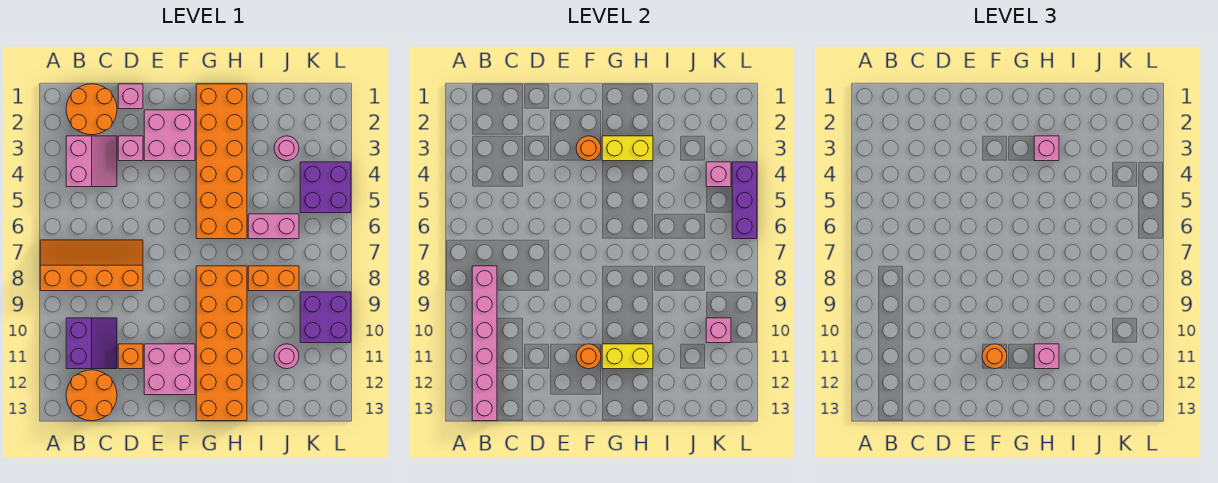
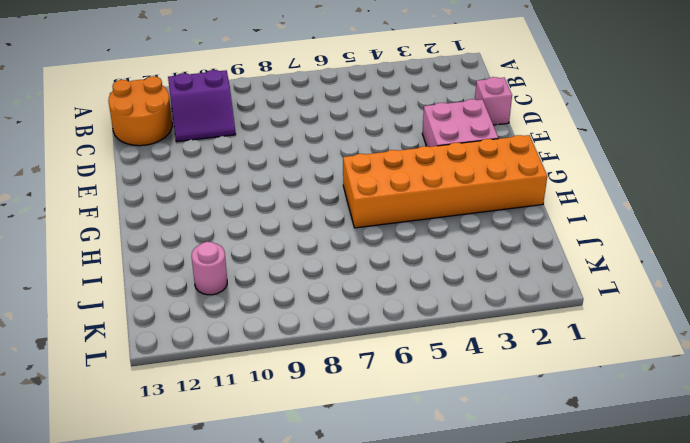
none -> orange slope A7:D8 level 1 top 8
none -> orange round brick B1:C2 level 1
none -> pink slope B3:C4 level 1 top B

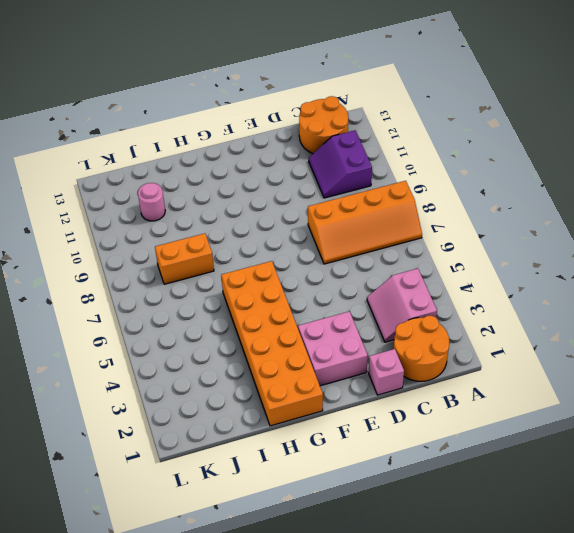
none -> pink brick D3 level 1
none -> orange brick D11 level 1
none -> pink brick E11:F12 level 1

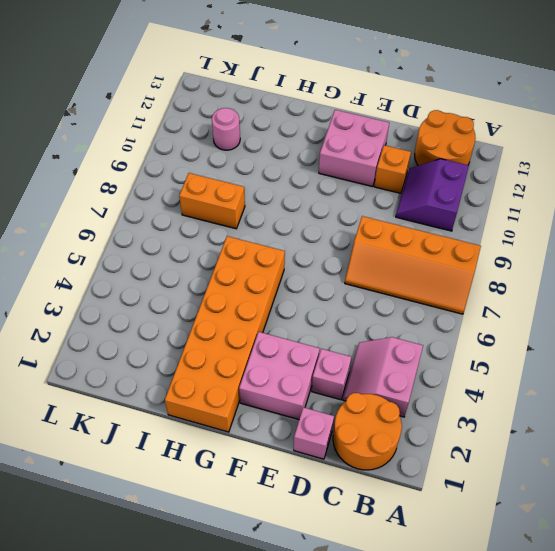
none -> orange brick G8:H13 level 1
none -> pink brick I6:J6 level 1
none -> pink round brick J3 level 1

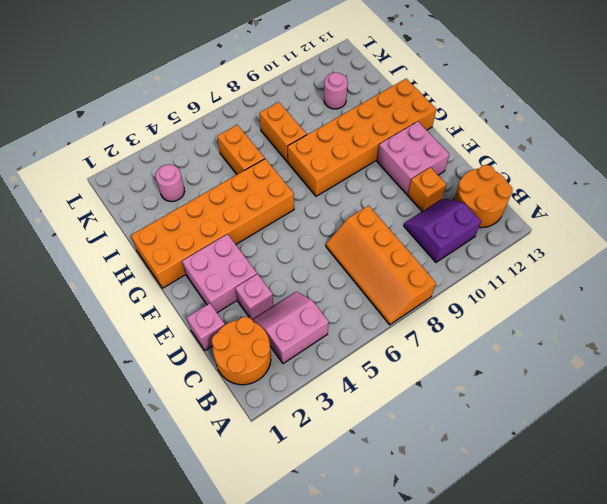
orange brick I6:J6 level 1 -> pink brick I6:J6 level 1
none -> purple brick K4:L5 level 1
none -> purple brick K9:L10 level 1
none -> pink brick B8:B13 level 2

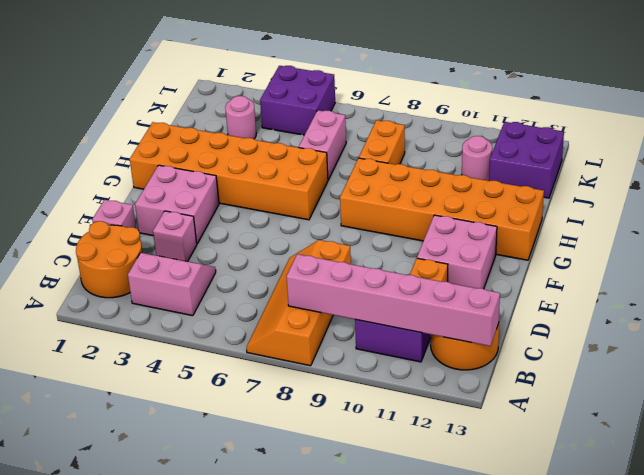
purple brick J12:K13 level 1 -> purple brick K9:L10 level 1
none -> orange round brick F3 level 2
none -> orange round brick F11 level 2
none -> yellow brick G3:H3 level 2

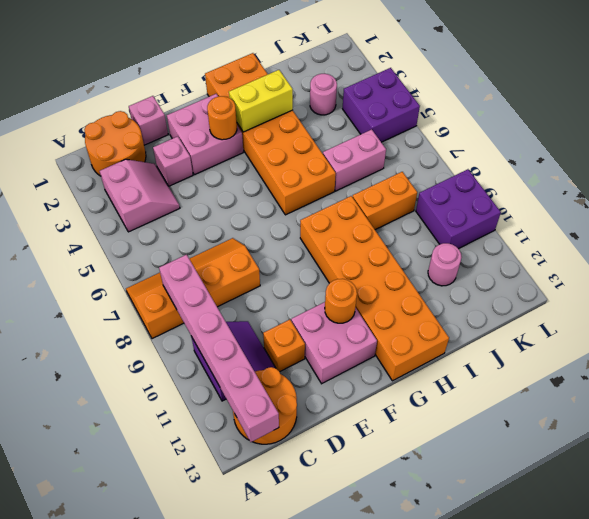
none -> yellow brick G11:H11 level 2
none -> pink brick K4 level 2
none -> pink brick K10 level 2

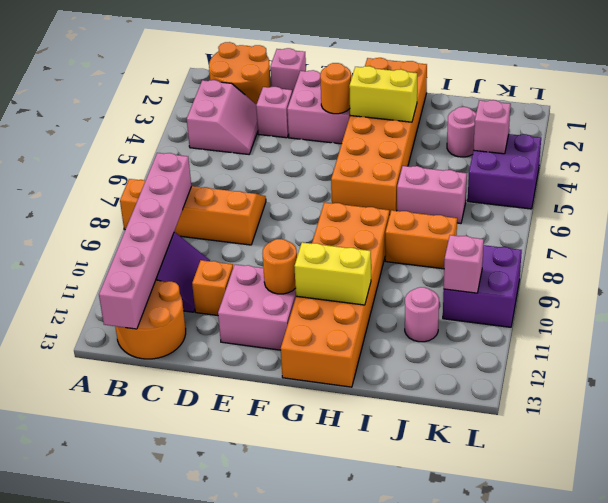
none -> purple brick L4:L6 level 2
none -> orange round brick F11 level 3
none -> pink brick H3 level 3

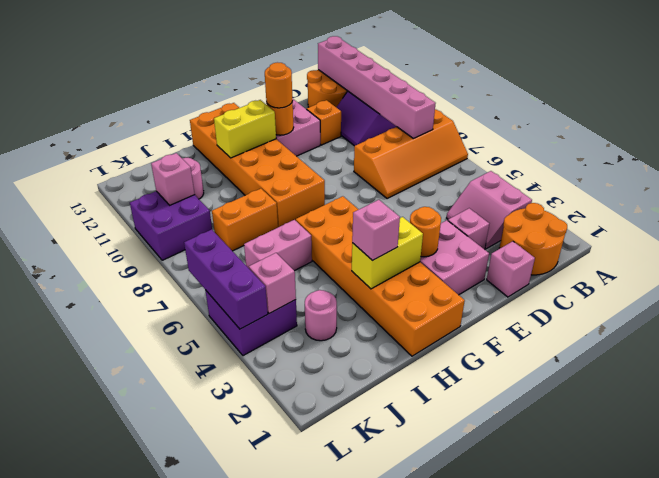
none -> pink brick H11 level 3

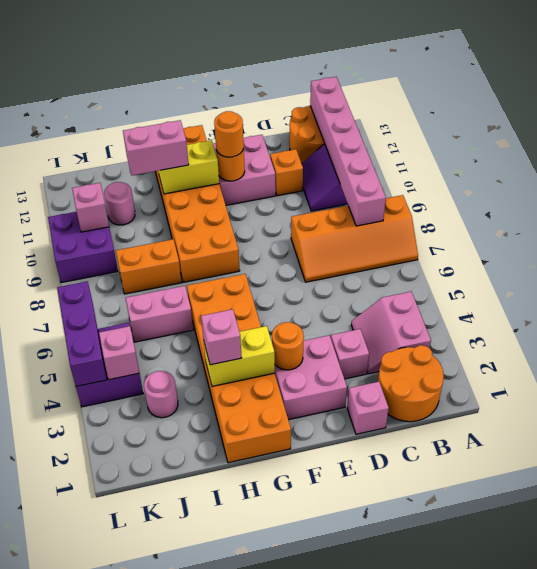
pink brick H11:I11 level 3 -> pink brick H11 level 3

